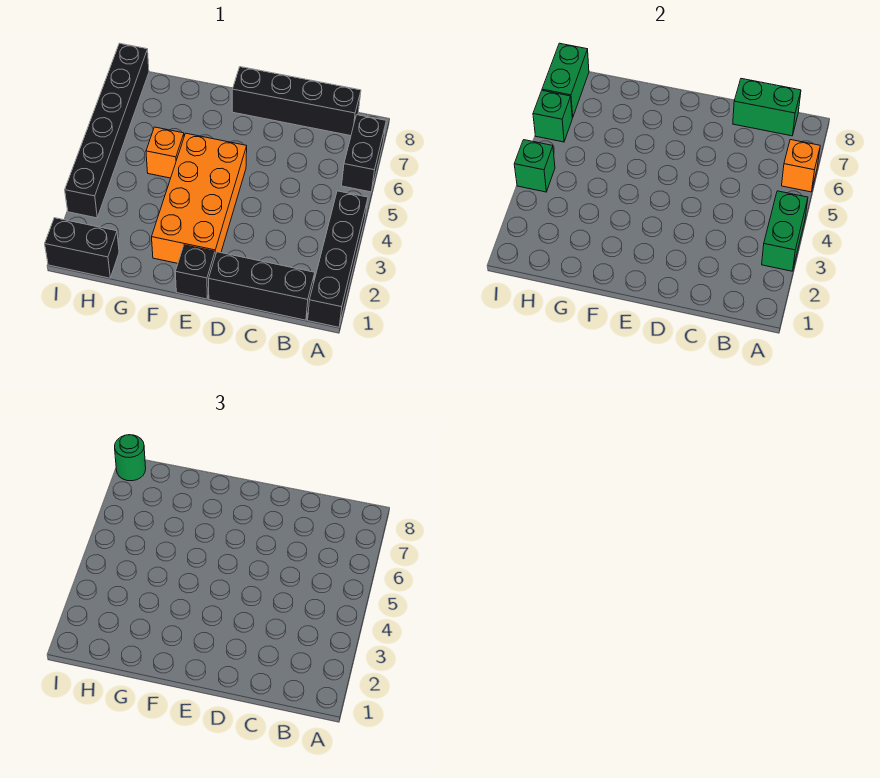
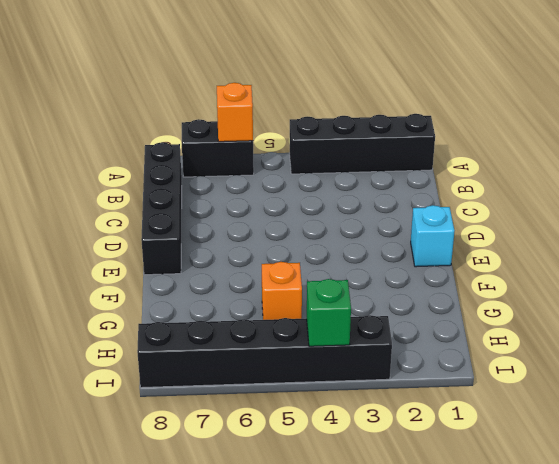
cyan brick E1 level 1 -> black brick E1 level 1
none -> black brick B1:D1 level 1
none -> orange brick E2:F5 level 1
none -> black brick H1:I1 level 1

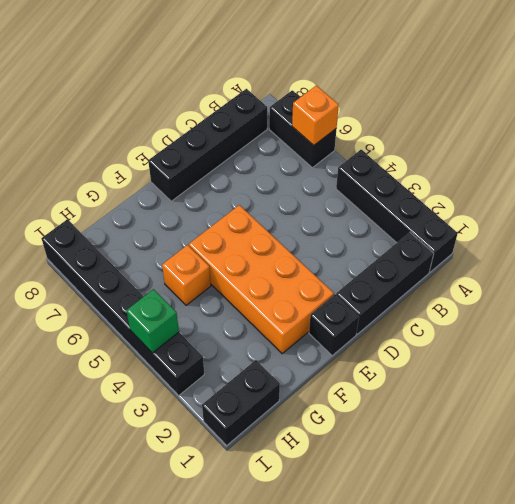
none -> green brick A3:A4 level 2
none -> green brick B8:C8 level 2
none -> green brick I6 level 2

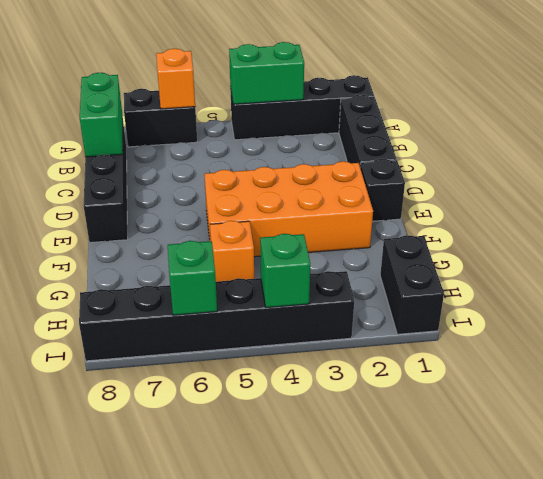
none -> green brick I7:I8 level 2
none -> green round brick I8 level 3

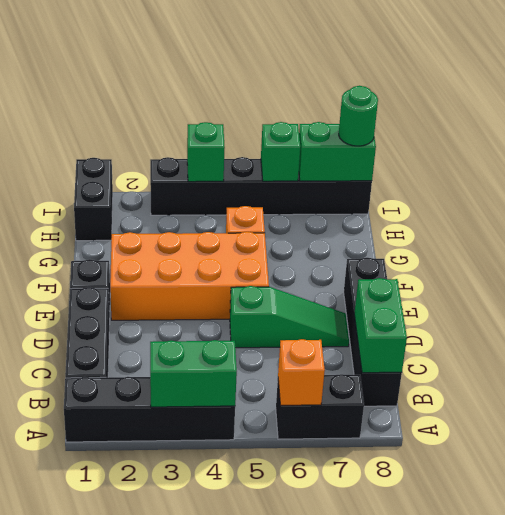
green slope D5:D7 level 1 top 5 -> none

